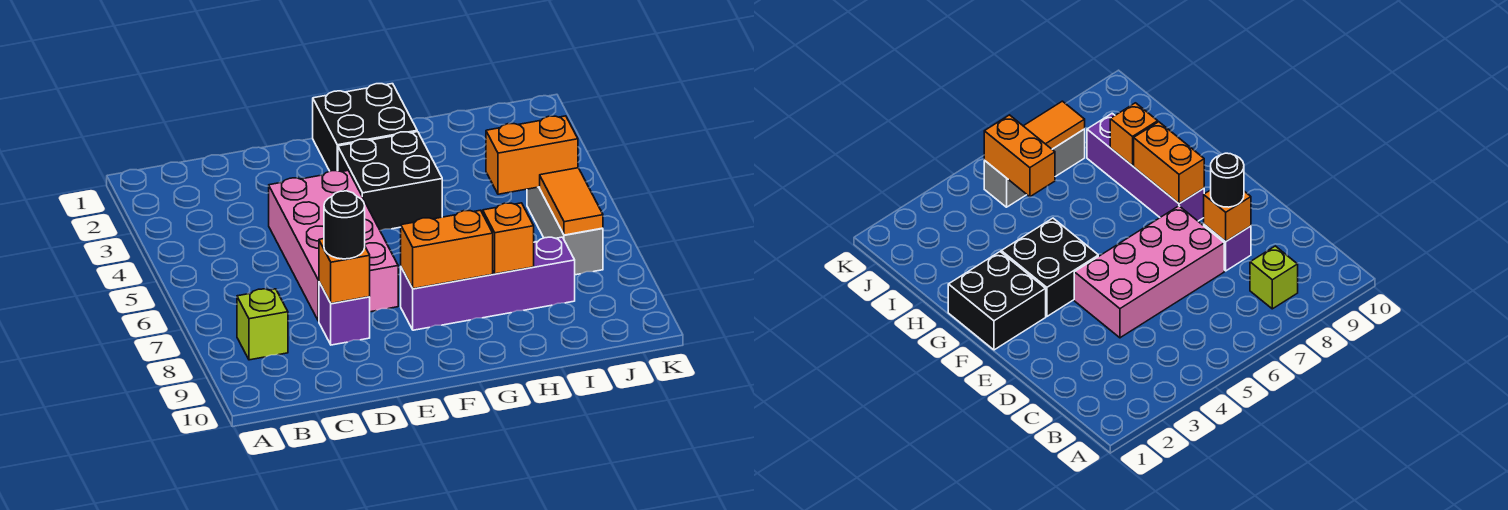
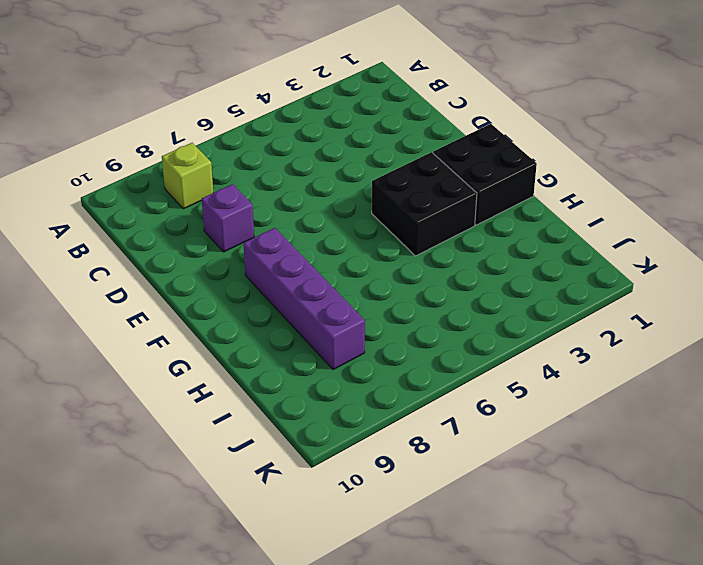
none -> pink brick D4:E7 level 1
none -> grey brick J5:J7 level 1
none -> orange brick D8 level 2

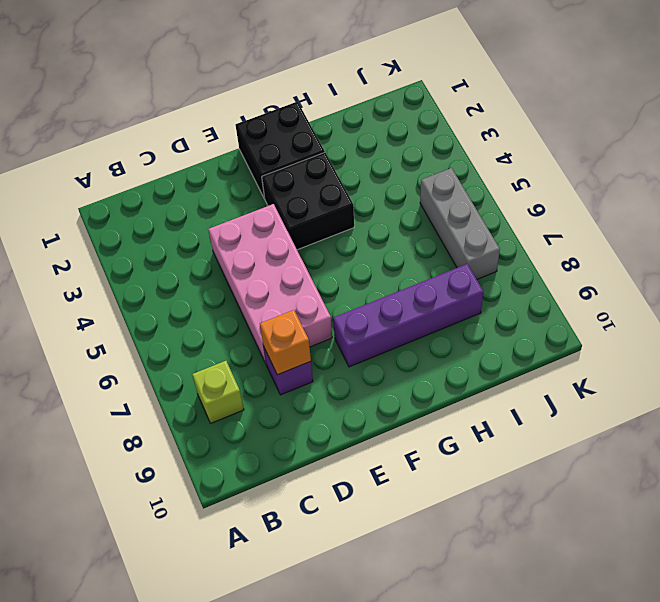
none -> orange brick F8:G8 level 2
none -> orange brick H8 level 2
none -> orange brick I5:J5 level 2

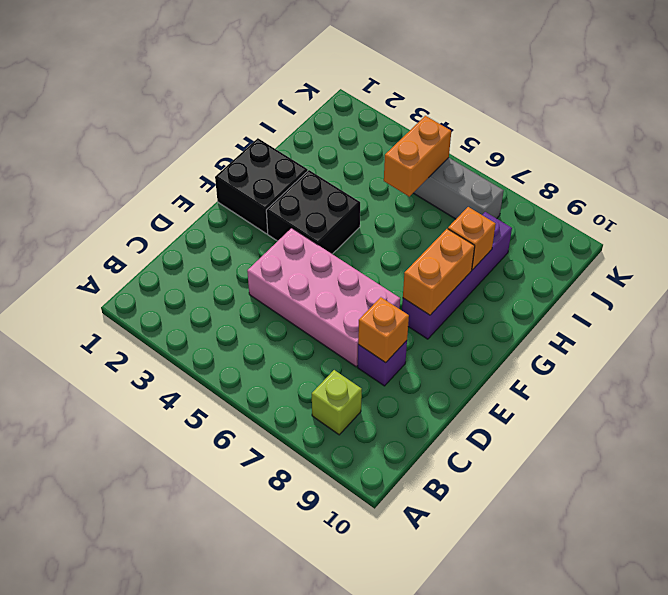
none -> orange tile J6:J7 level 2
none -> black round brick D8 level 3

